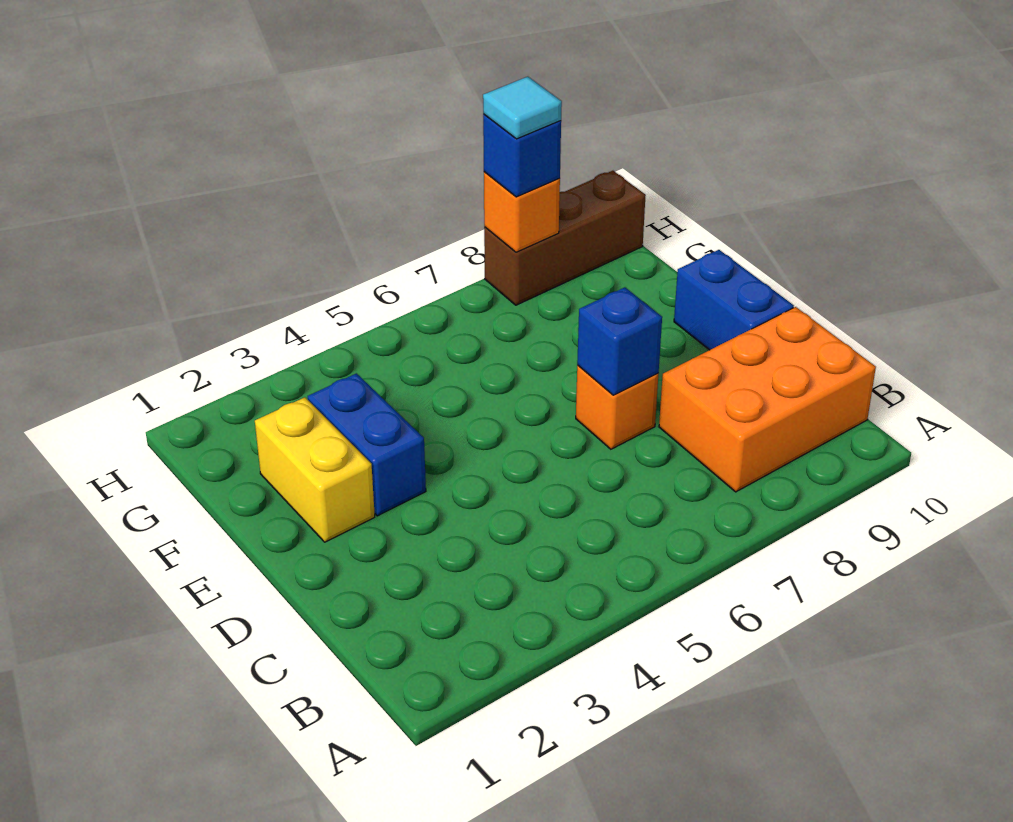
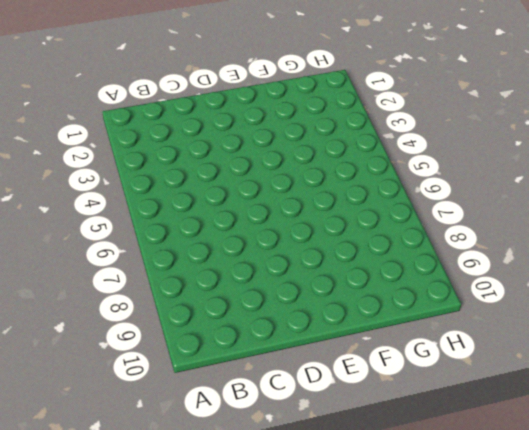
none -> orange brick B8:C10 level 1
none -> orange brick D7 level 1

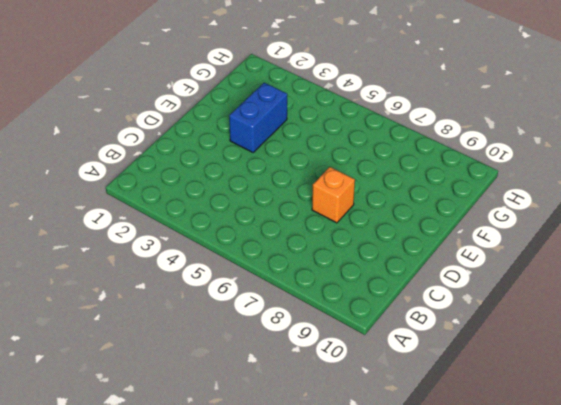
none -> orange brick B8:C10 level 1
none -> blue brick D10:E10 level 1

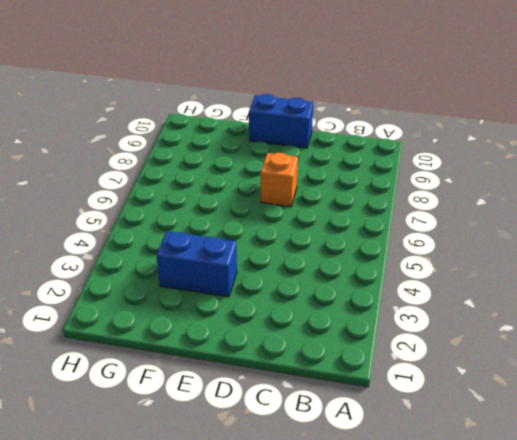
none -> orange brick B8:C10 level 1
none -> yellow brick E2:F2 level 1

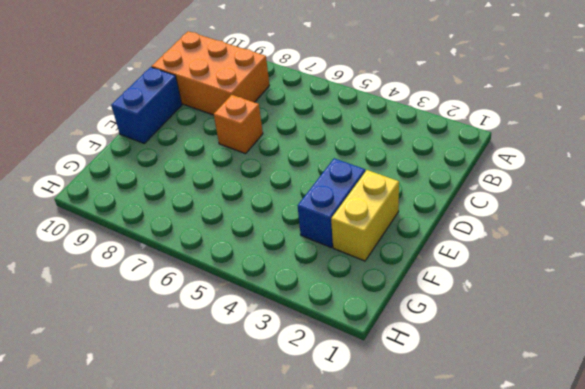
none -> brown brick H8:H10 level 1
none -> blue brick D7 level 2

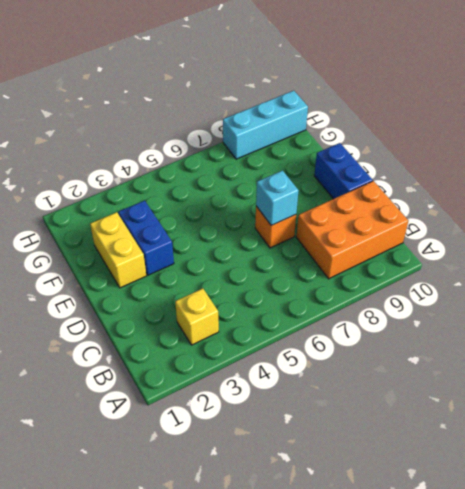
yellow brick B3 level 1 -> none
cyan brick D7 level 2 -> blue brick D7 level 2
cyan brick H8:H10 level 1 -> brown brick H8:H10 level 1
none -> orange brick H8 level 2
none -> blue brick H8 level 3

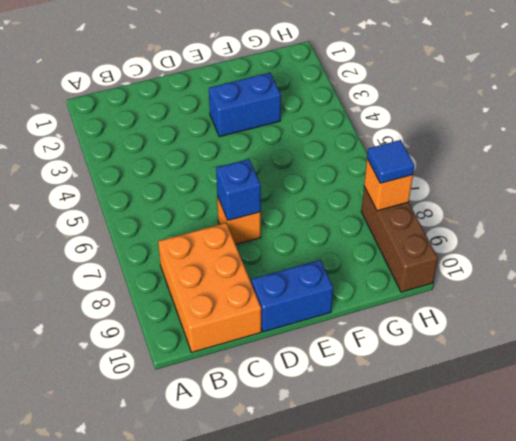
blue tile H8 level 3 -> blue brick H8 level 3
none -> yellow brick E2:F2 level 1
none -> cyan tile H8 level 4

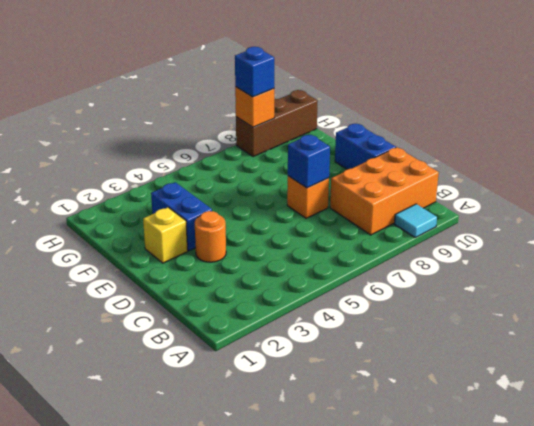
cyan tile A9 level 1 -> cyan tile H8 level 4
orange round brick D3 level 1 -> none
yellow brick E2 level 1 -> yellow brick E2:F2 level 1

